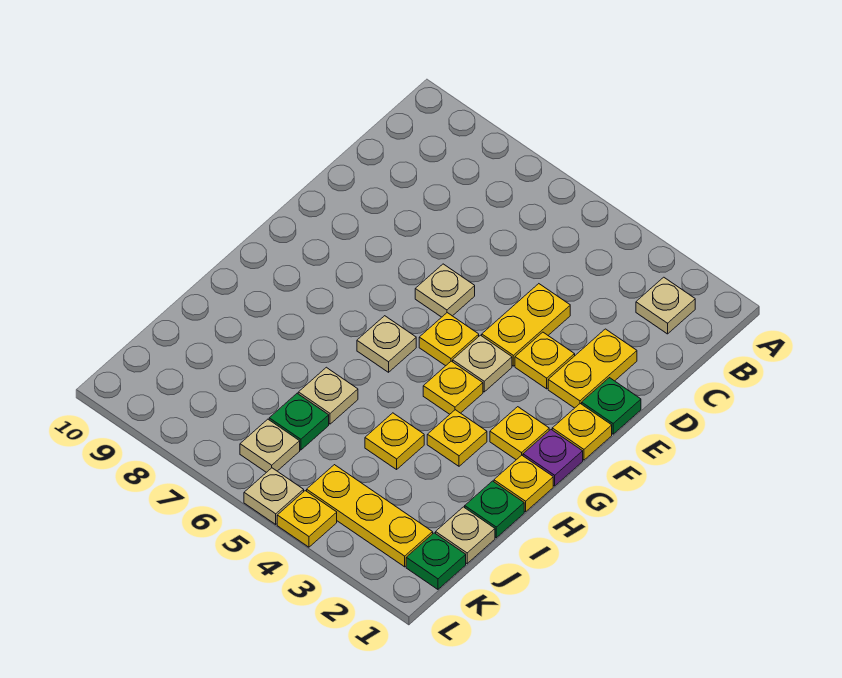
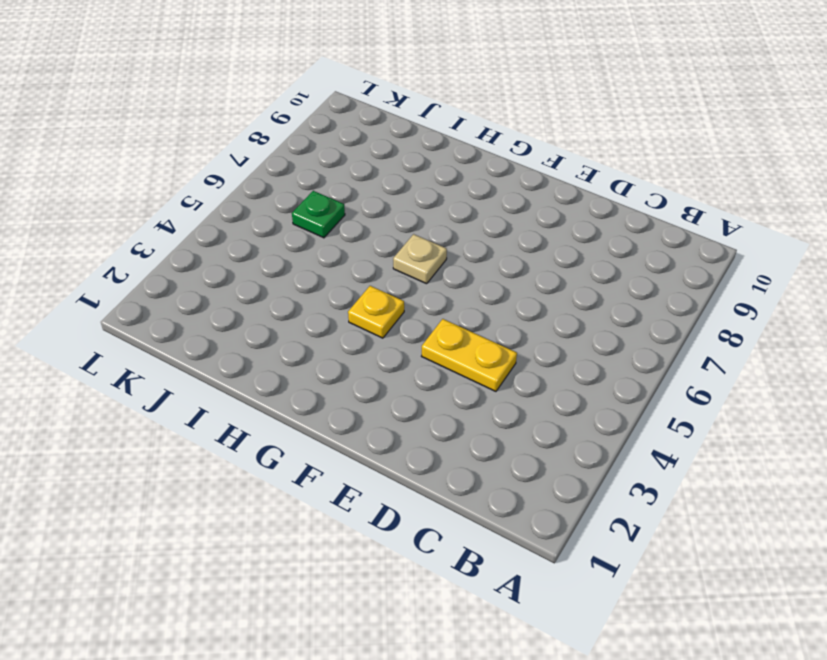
none -> tan plate B2 level 1
none -> yellow plate D2:E2 level 1
none -> green plate E1 level 1

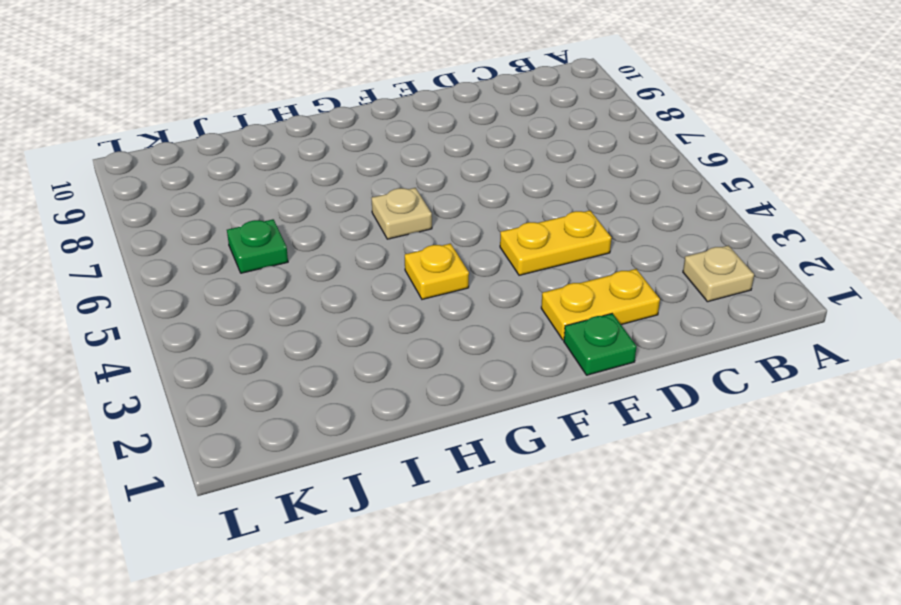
none -> yellow plate E3 level 1
none -> tan plate E6 level 1
none -> yellow plate F1 level 1

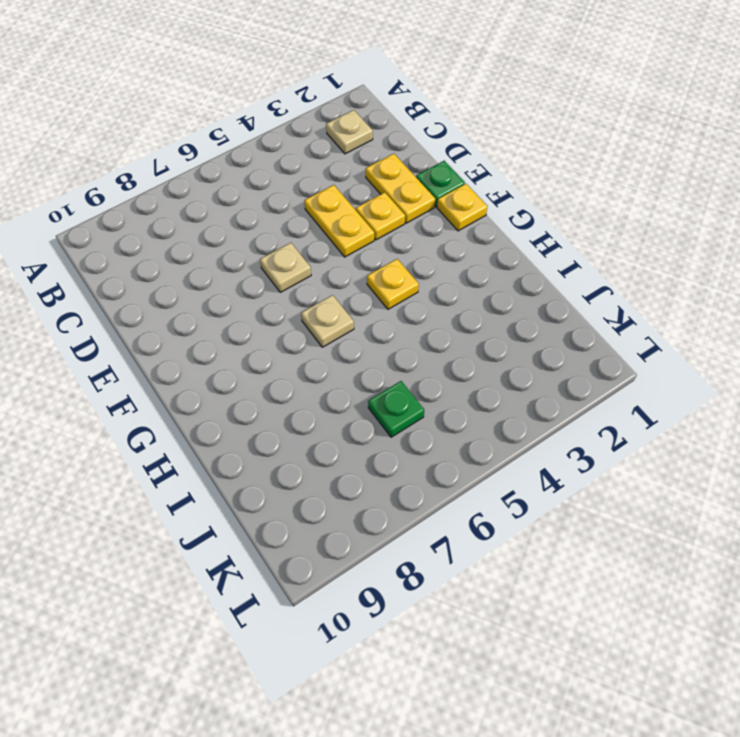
none -> tan plate F4 level 1
none -> yellow plate F5 level 1
none -> purple plate G1 level 1

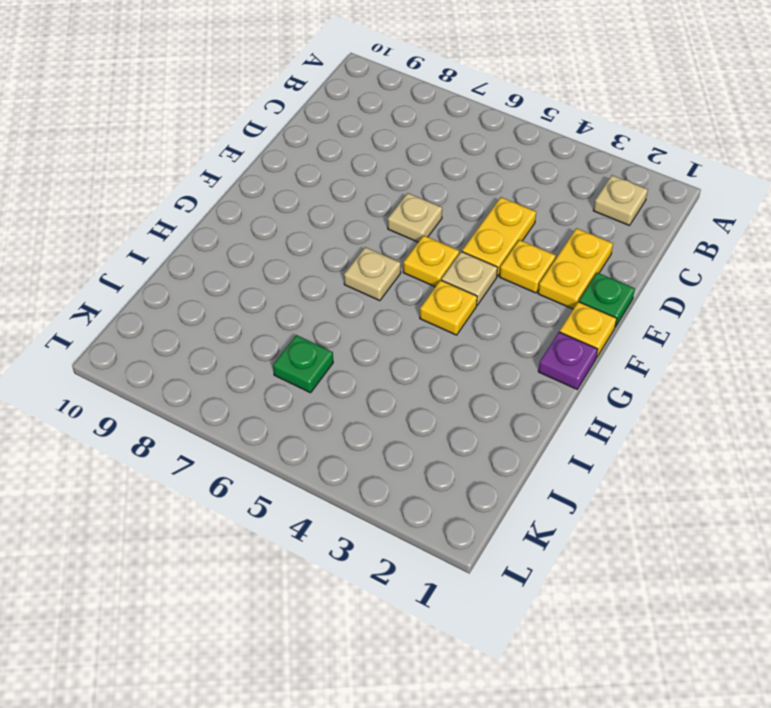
none -> yellow plate G2 level 1
none -> yellow plate H1 level 1
none -> yellow plate H3 level 1

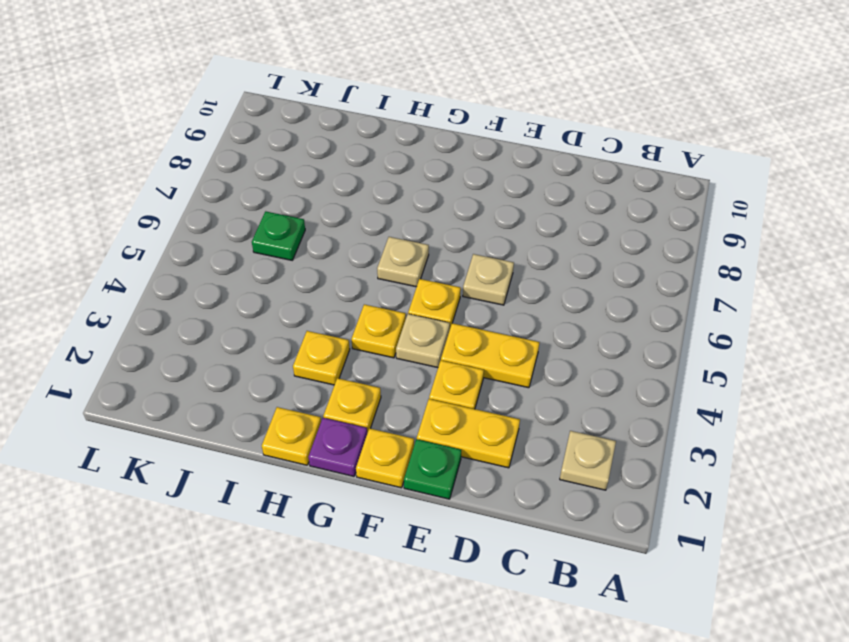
none -> green plate I1 level 1
none -> yellow plate I4 level 1
none -> tan plate I6 level 1

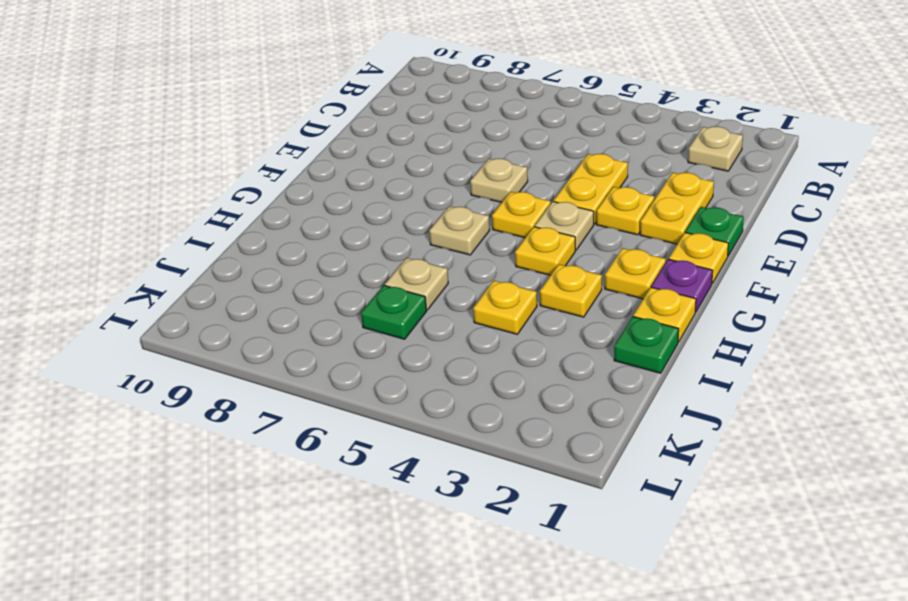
none -> tan plate J1 level 1
none -> green plate K1 level 1
none -> yellow plate K2:K4 level 1

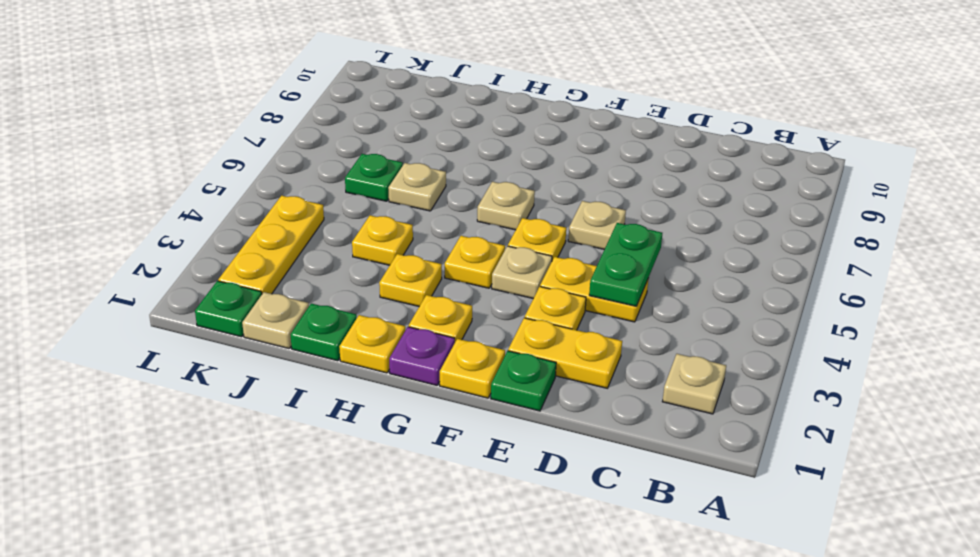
green plate D4:D5 level 2 -> none
none -> tan plate K6 level 1
none -> yellow plate L4 level 1
none -> tan plate L5 level 1

